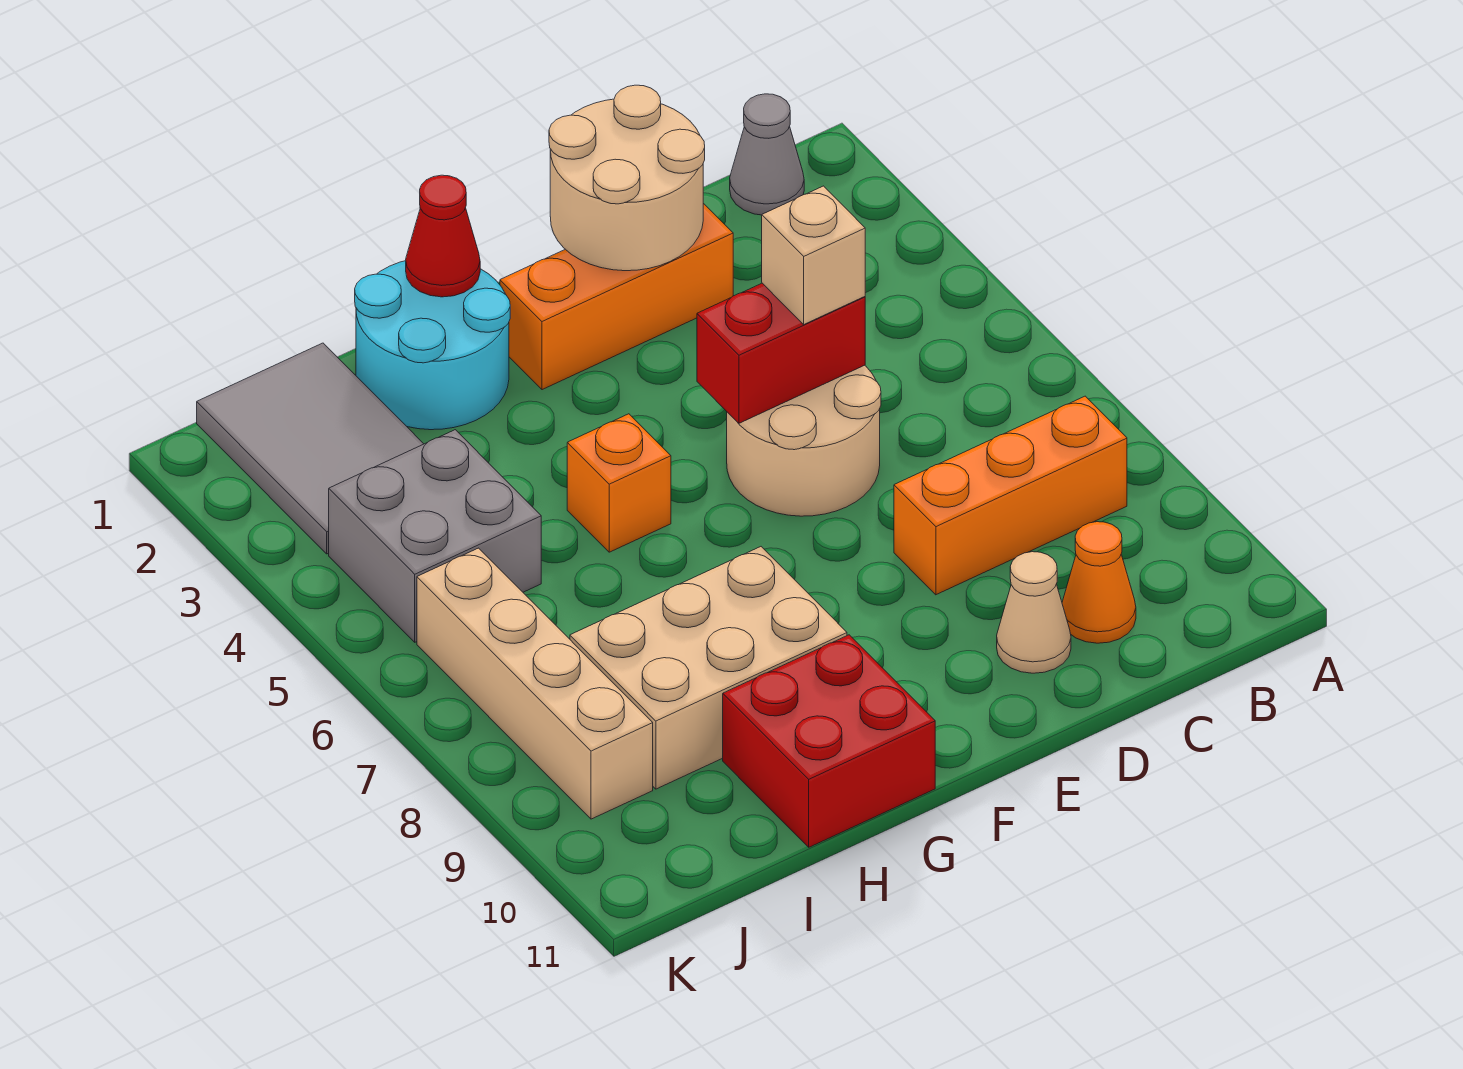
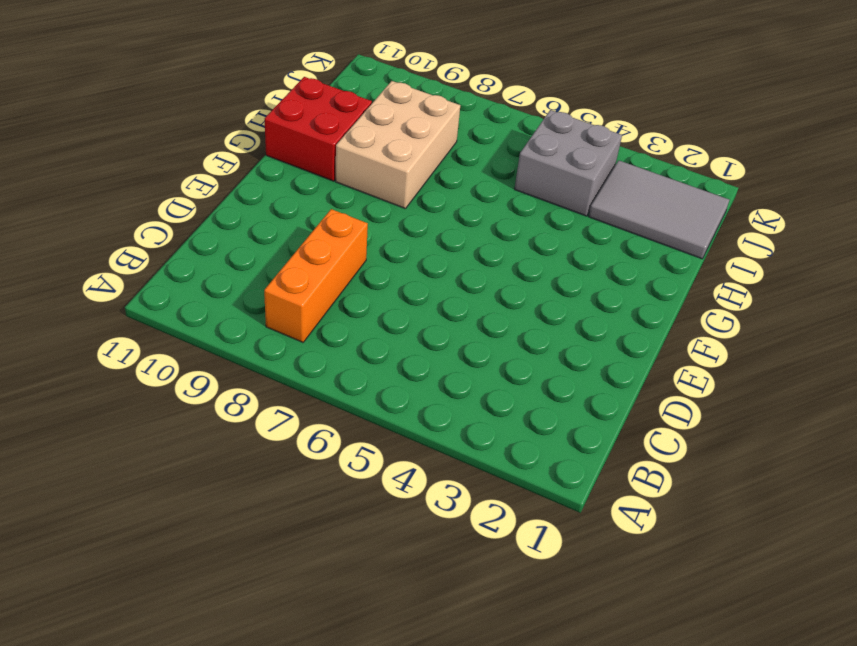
none -> grey cone B1 level 1
none -> orange cone C10 level 1
none -> orange brick D2:F2 level 1

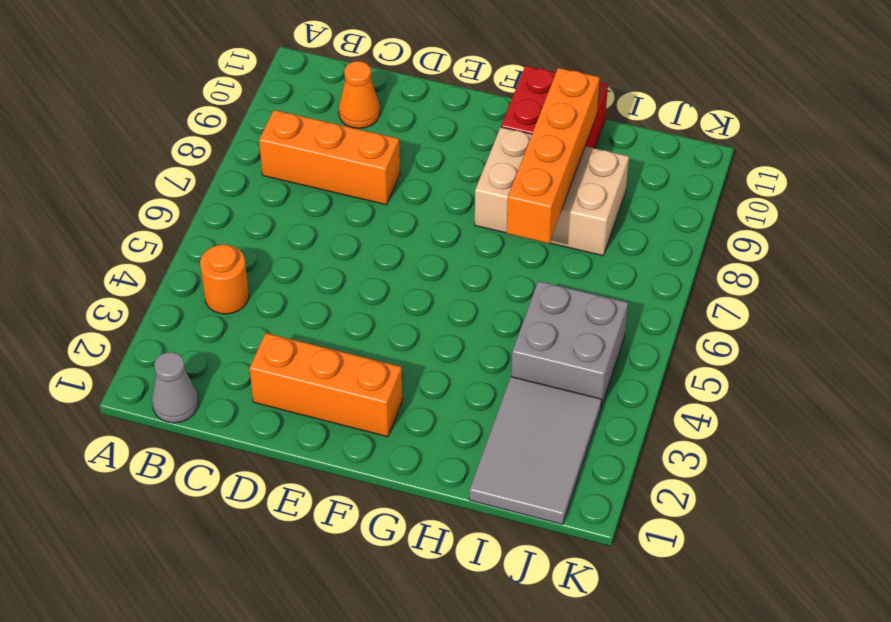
orange round brick B4 level 1 -> none
orange brick H7:H10 level 2 -> none
none -> tan round brick D5:E6 level 1
none -> tan cone D10 level 1
none -> cyan round brick G1:H2 level 1

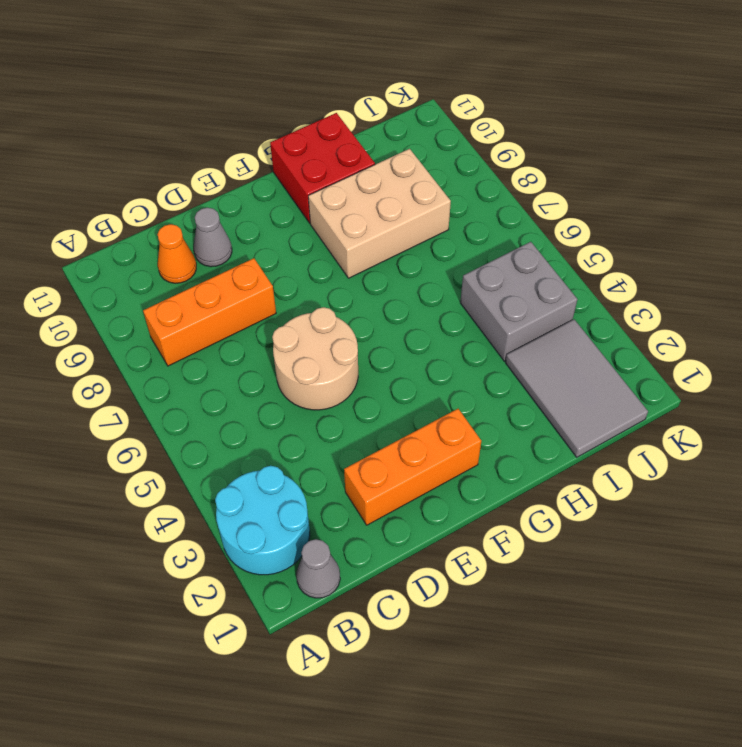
cyan round brick A2:B3 level 1 -> cyan round brick G1:H2 level 1
grey cone D10 level 1 -> tan cone D10 level 1
none -> orange brick G5 level 1
none -> tan brick J6:J9 level 1
none -> tan round brick D1:E2 level 2

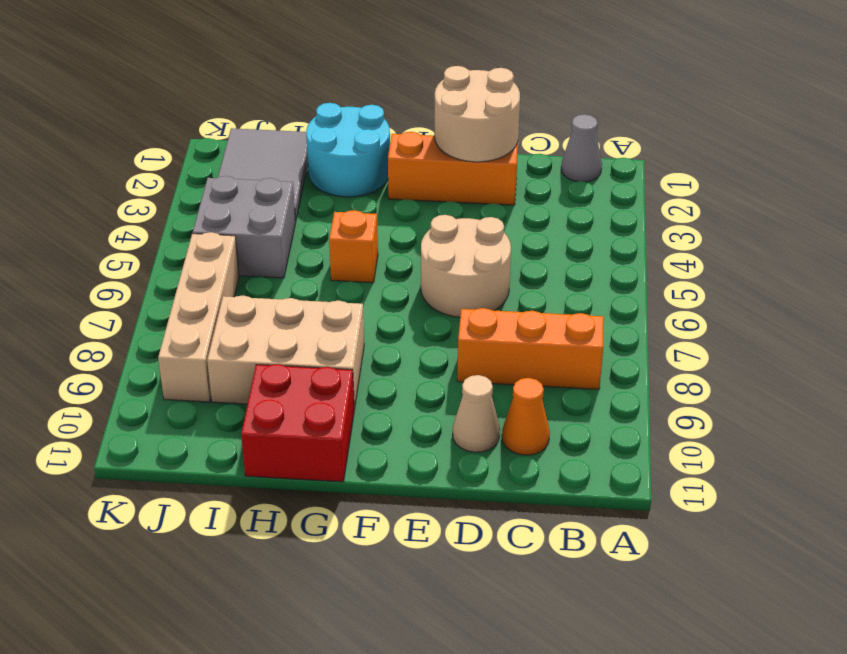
none -> red brick D5:E5 level 2
none -> red cone G1 level 2
none -> tan brick D5 level 3

